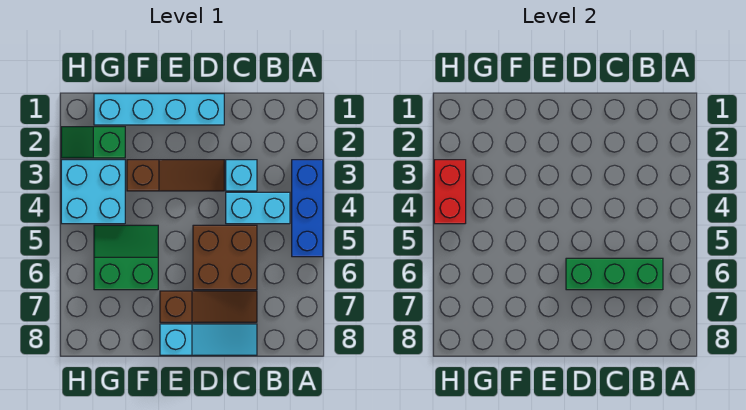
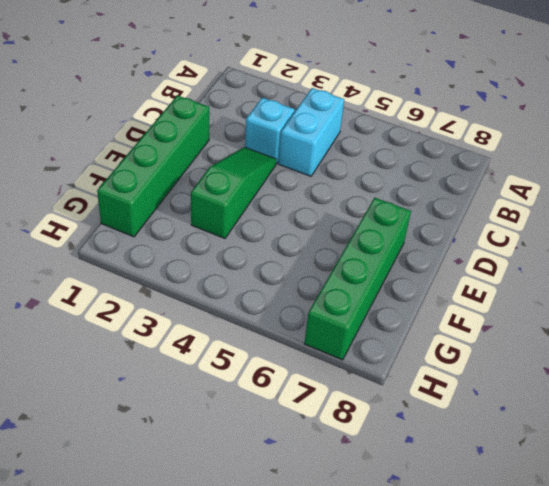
green brick D1:G1 level 1 -> cyan brick D1:G1 level 1
green slope D3:F3 level 1 top F -> brown slope D3:F3 level 1 top F
green brick E7:H7 level 1 -> brown slope C7:E7 level 1 top E
none -> blue brick A3:A5 level 1
none -> brown brick C5:D6 level 1
none -> cyan slope C8:E8 level 1 top E

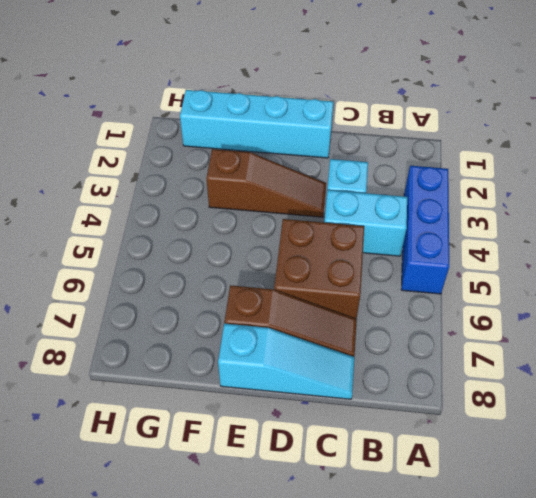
none -> green slope F5:G6 level 1 top 6
none -> green slope G2:H2 level 1 top G
none -> cyan brick G3:H4 level 1

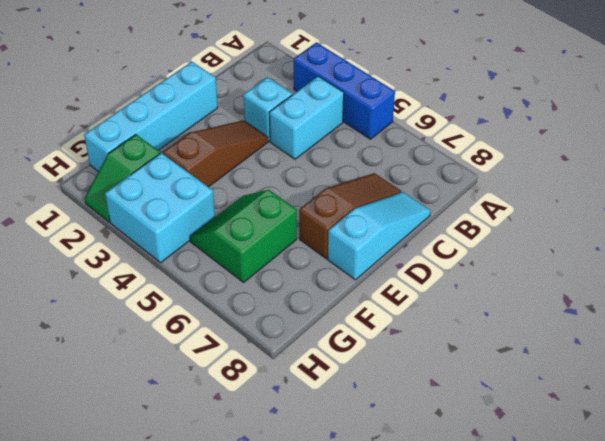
none -> brown brick C5:D6 level 1
none -> green brick B6:D6 level 2
none -> red brick H3:H4 level 2

